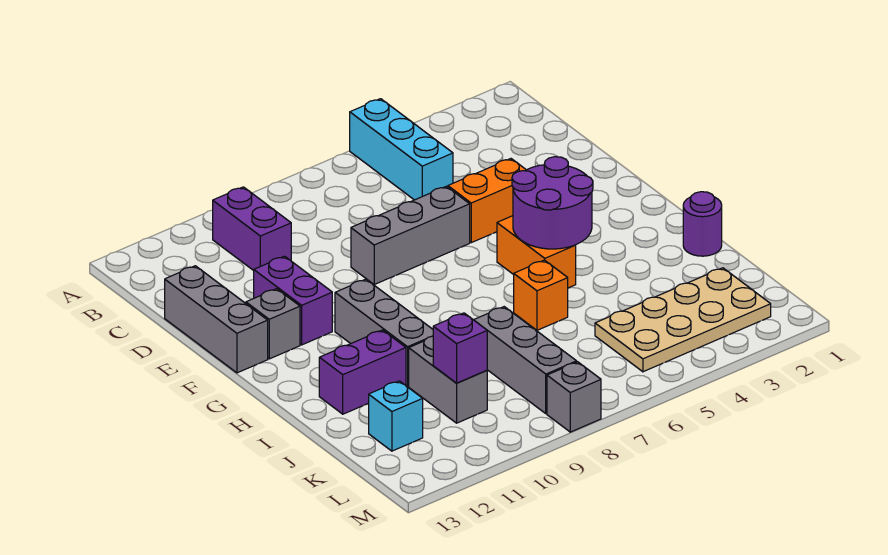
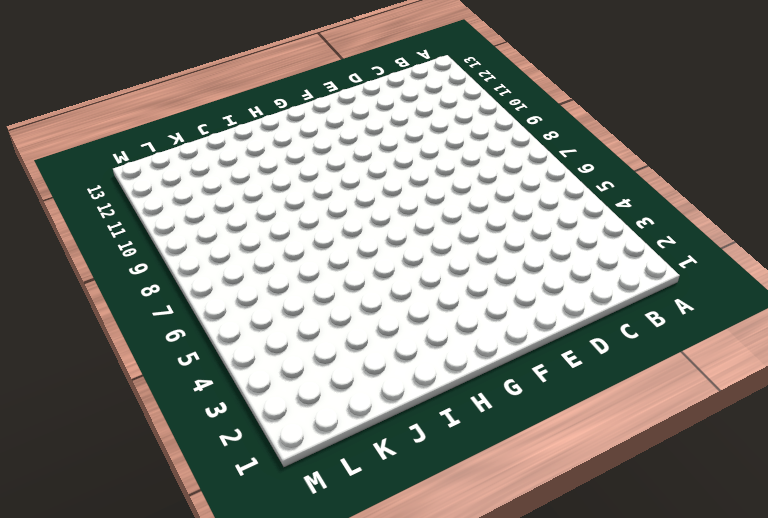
none -> cyan brick A5:C5 level 1
none -> purple brick B10:C10 level 1
none -> grey brick D13:F13 level 1

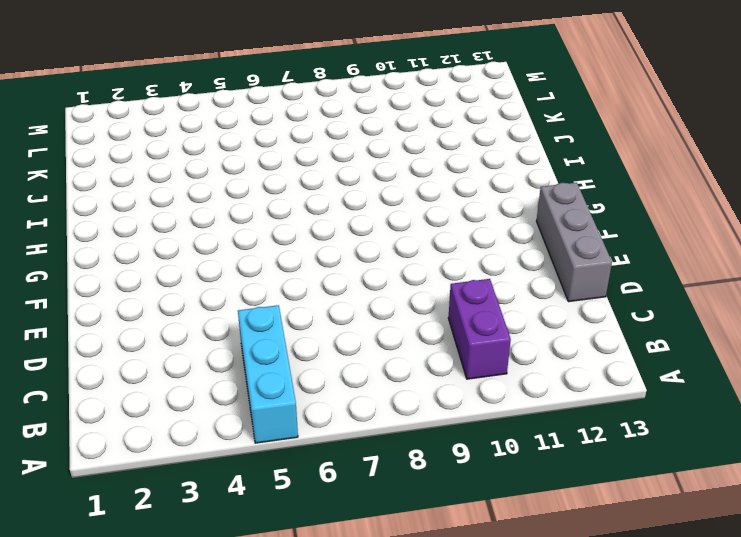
none -> orange brick E4:E5 level 1
none -> grey brick E6:E8 level 1
none -> purple brick E11:F11 level 1

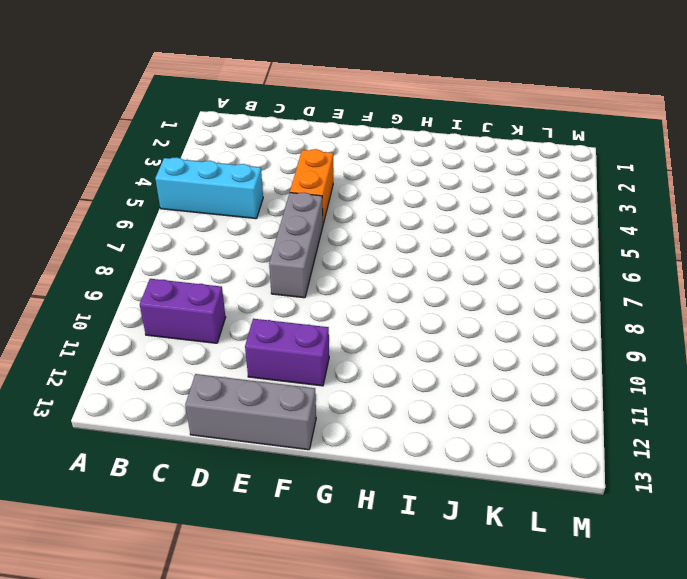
none -> grey brick F12 level 1
none -> orange brick G5:H5 level 1
none -> grey brick G10:I10 level 1

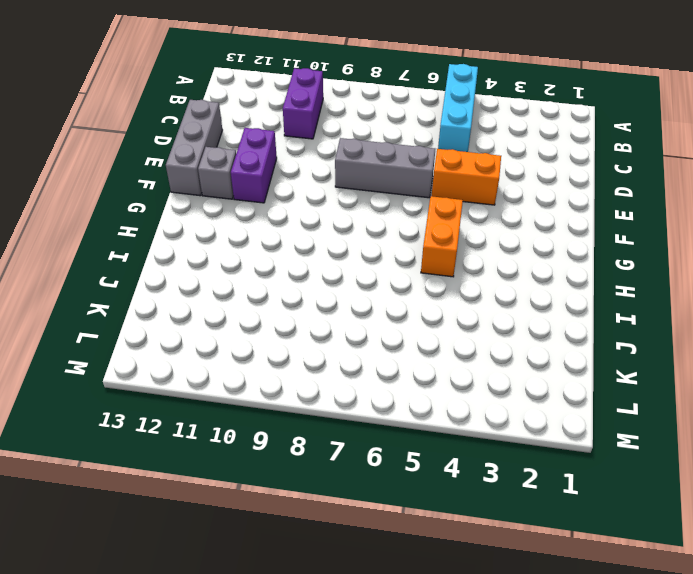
none -> grey brick G10:I10 level 1
none -> purple round brick I1 level 1
none -> orange brick I6 level 1

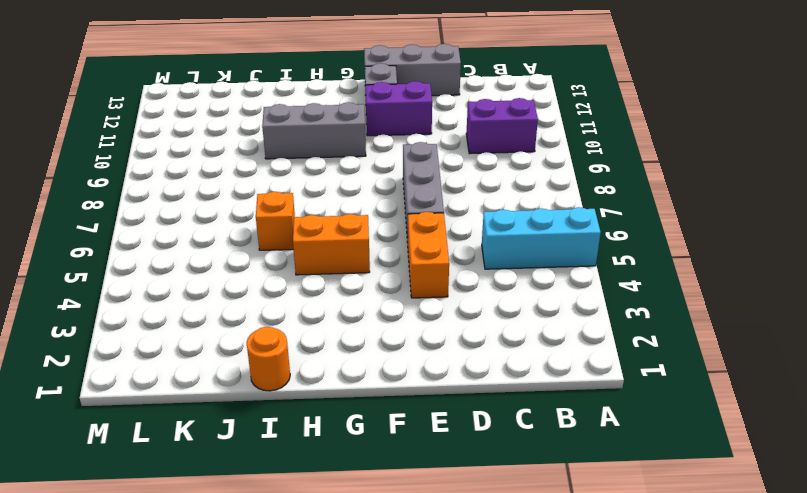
orange round brick I1 level 1 -> purple round brick I1 level 1
none -> purple brick I11:I12 level 1
none -> grey brick J8:L8 level 1
none -> grey brick J10:K10 level 1

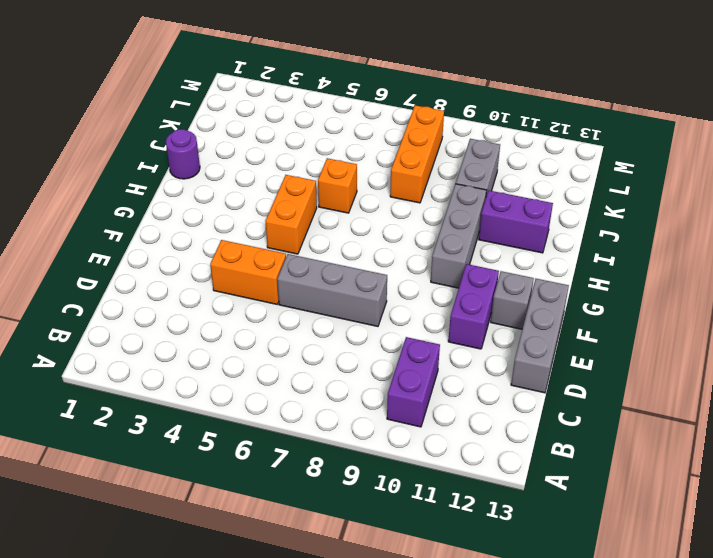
orange brick J8:L8 level 1 -> grey brick J8:L8 level 1
none -> cyan brick A5:C5 level 1
none -> tan plate K2:L5 level 1
none -> cyan brick K12 level 1

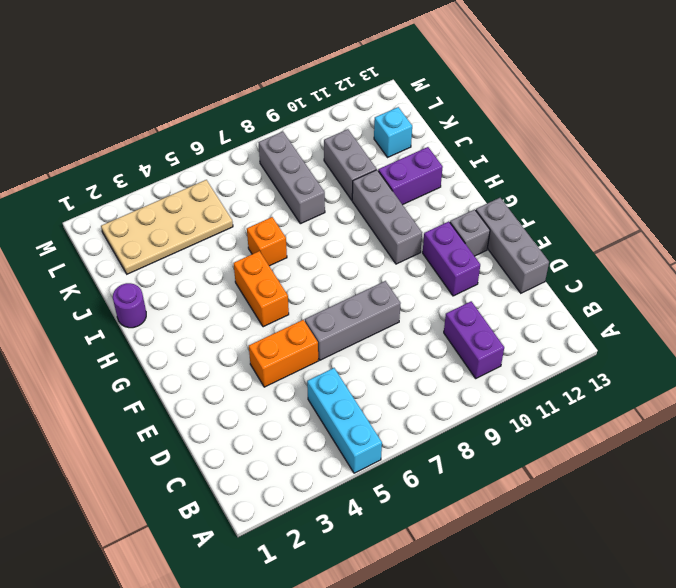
none -> grey brick M8 level 1
none -> purple round brick G4:H5 level 2
none -> purple brick K10 level 2

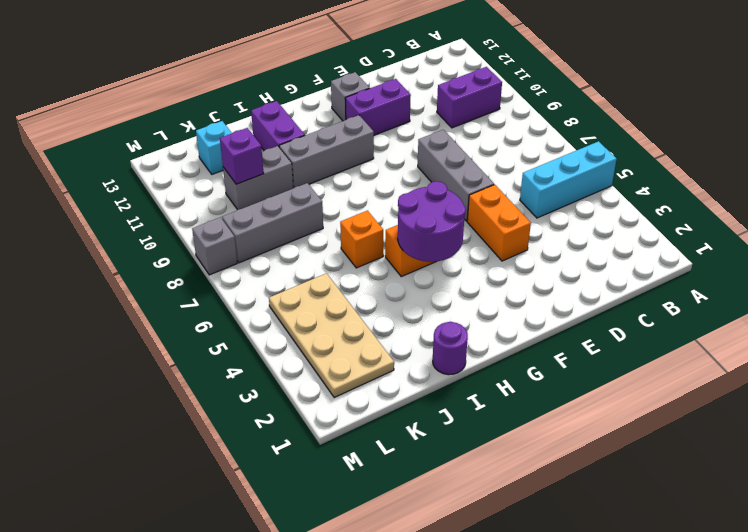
none -> grey brick D13:F13 level 1

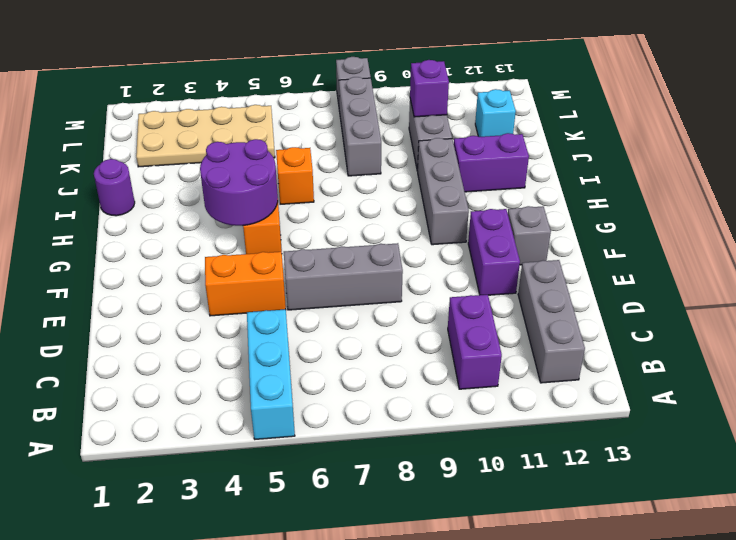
grey brick B12:D12 level 1 -> grey brick D13:F13 level 1

